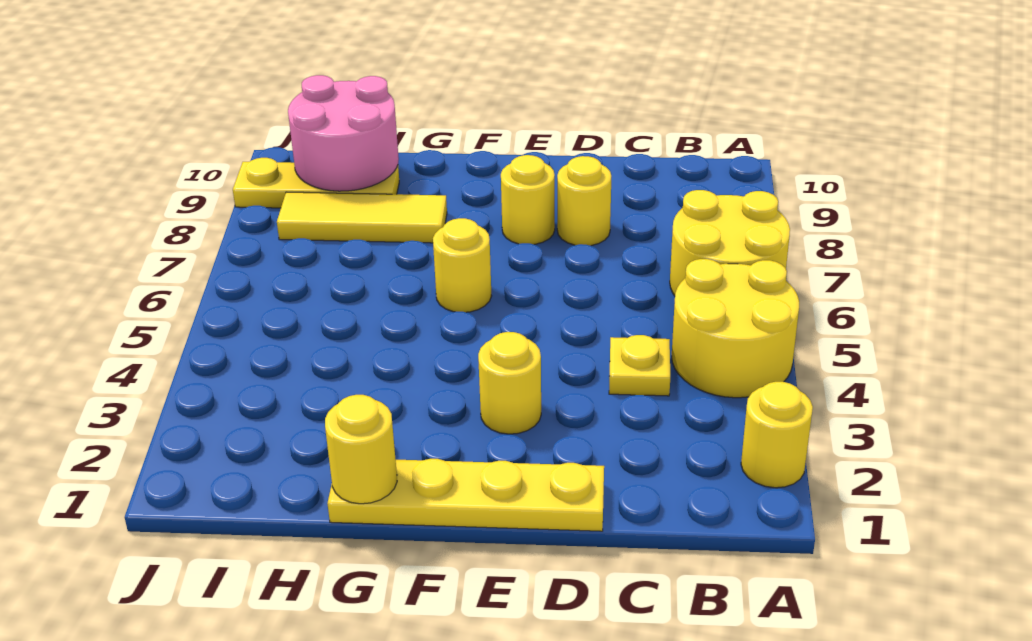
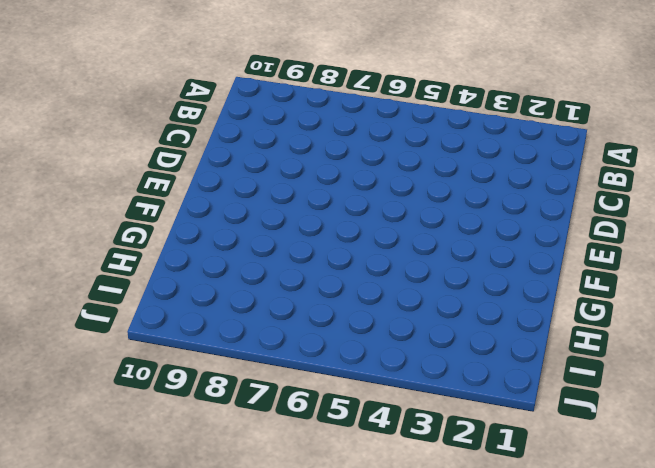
none -> yellow round brick A2 level 1
none -> yellow round brick A4:B5 level 1
none -> yellow round brick A6:B7 level 1

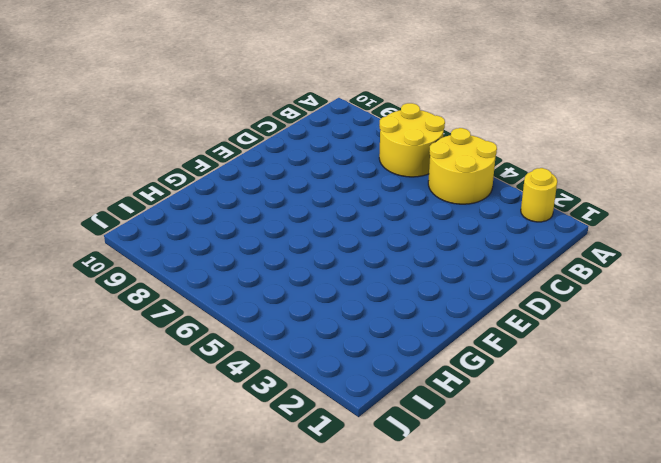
none -> yellow plate C4 level 1
none -> yellow plate D1:G1 level 1
none -> yellow round brick D8 level 1

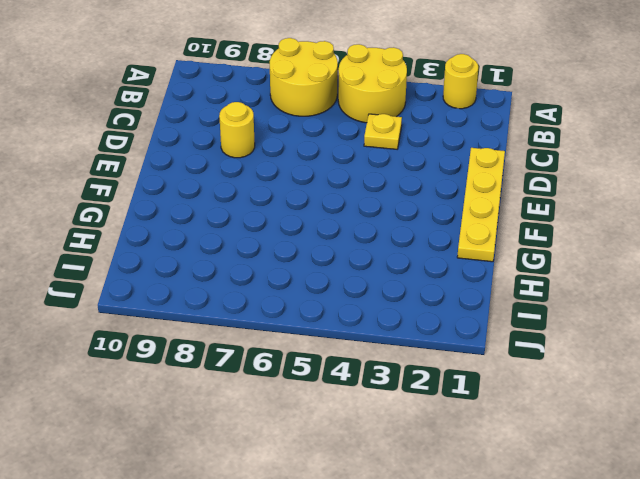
none -> yellow round brick E3 level 1
none -> yellow round brick E8 level 1
none -> yellow round brick F6 level 1

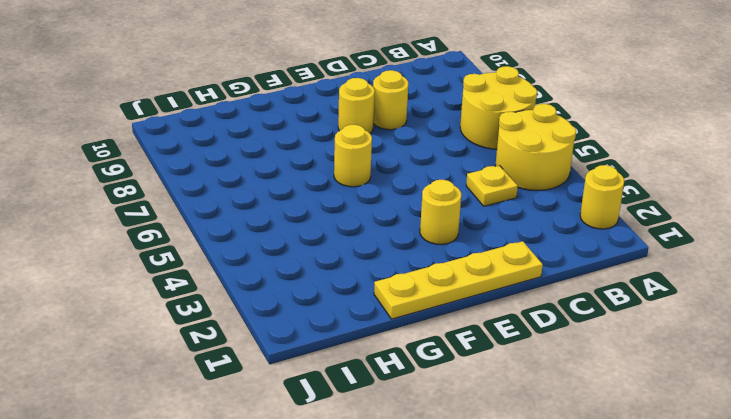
none -> yellow tile G8:I8 level 1
none -> yellow plate H9:J9 level 1
none -> yellow round brick G1 level 2

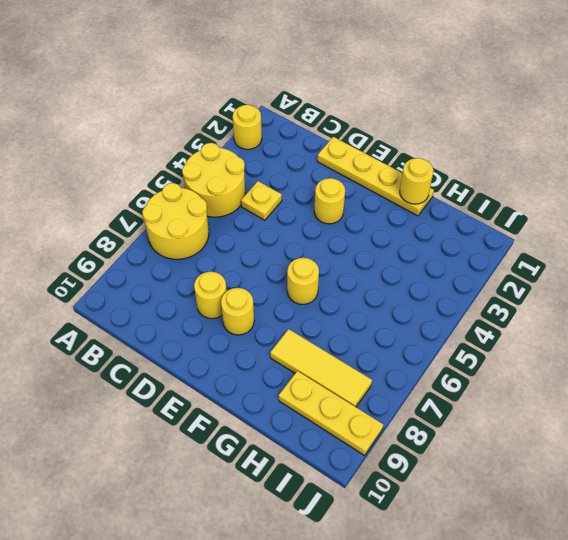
none -> pink round brick H9:I10 level 2

